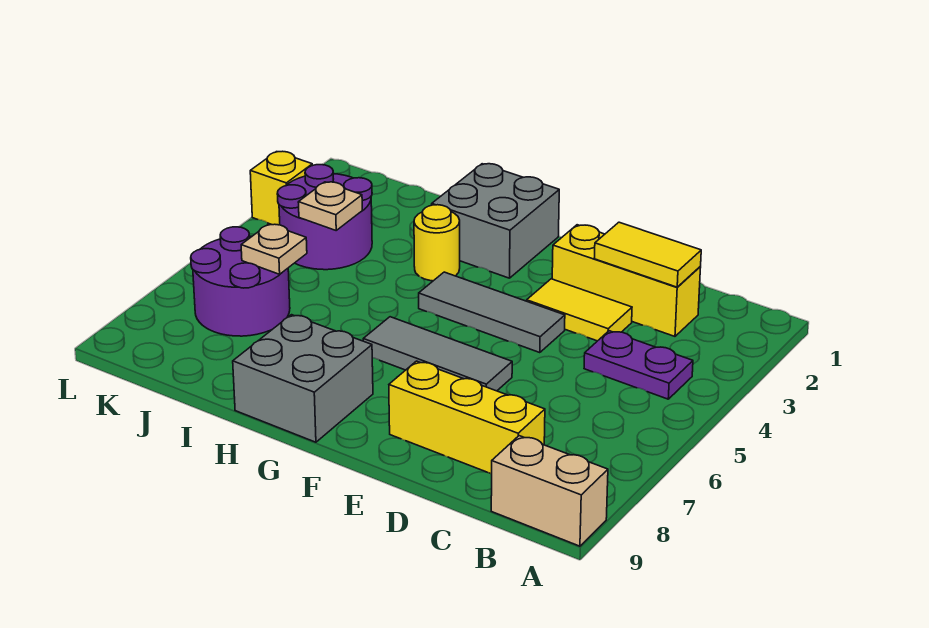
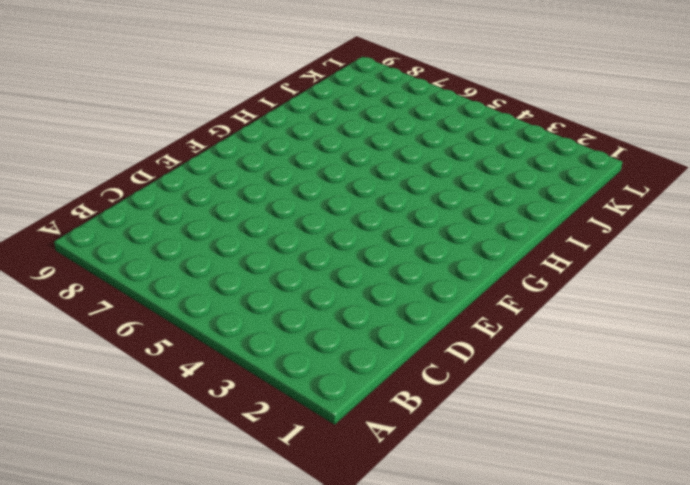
none -> tan brick A9:B9 level 1
none -> purple plate B4:C4 level 1
none -> yellow brick C2:E2 level 1

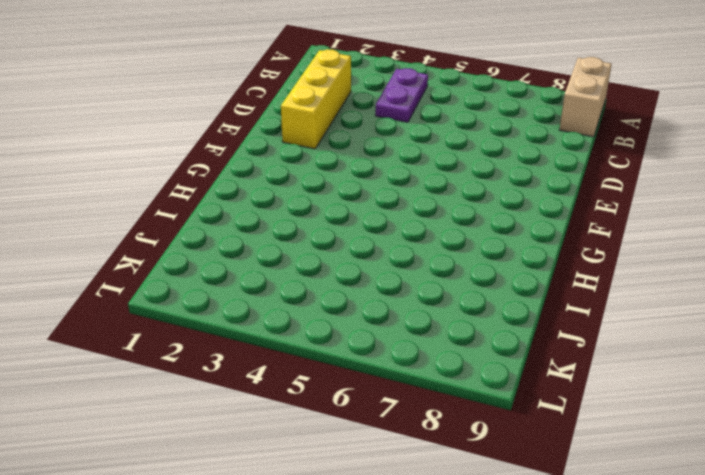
none -> yellow brick C8:E8 level 1
none -> yellow tile D3:E3 level 1
none -> grey tile E4:G4 level 1

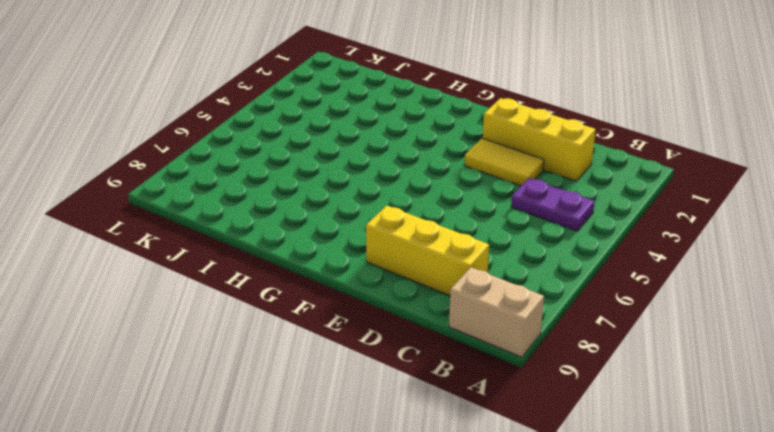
none -> grey tile E4:G4 level 1
none -> grey tile E6:G6 level 1
none -> grey brick G1:H2 level 1

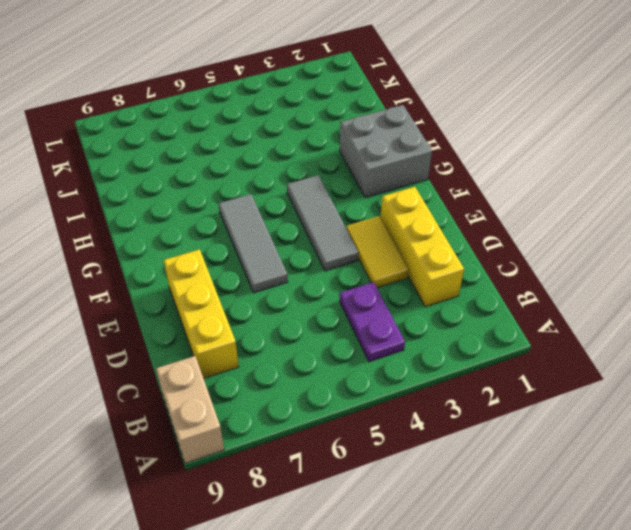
none -> grey brick G8:H9 level 1
none -> yellow round brick H3 level 1
none -> purple round brick J3:K4 level 1

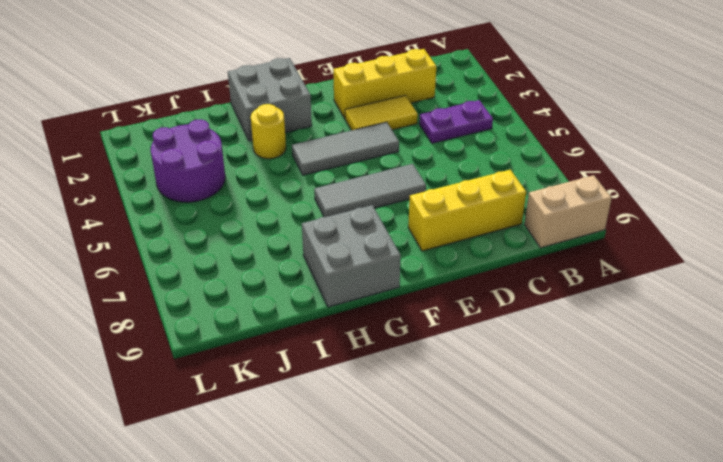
none -> purple round brick J6:K7 level 1
none -> yellow brick L3 level 1
none -> yellow tile C2:D2 level 2

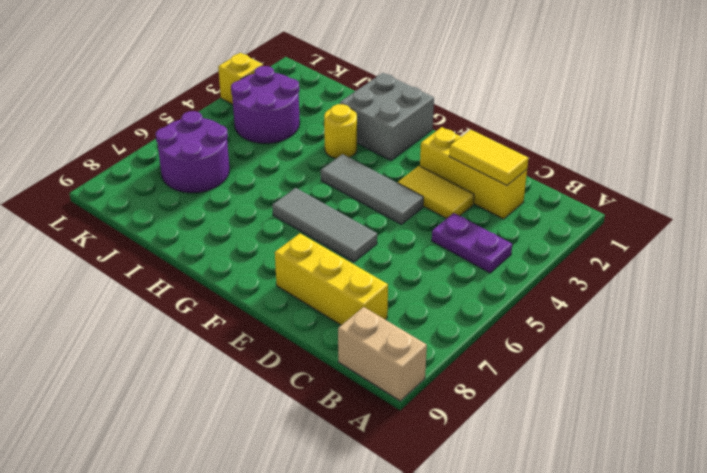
none -> grey brick G8:H9 level 1
none -> tan plate J4 level 2
none -> tan plate J6 level 2

